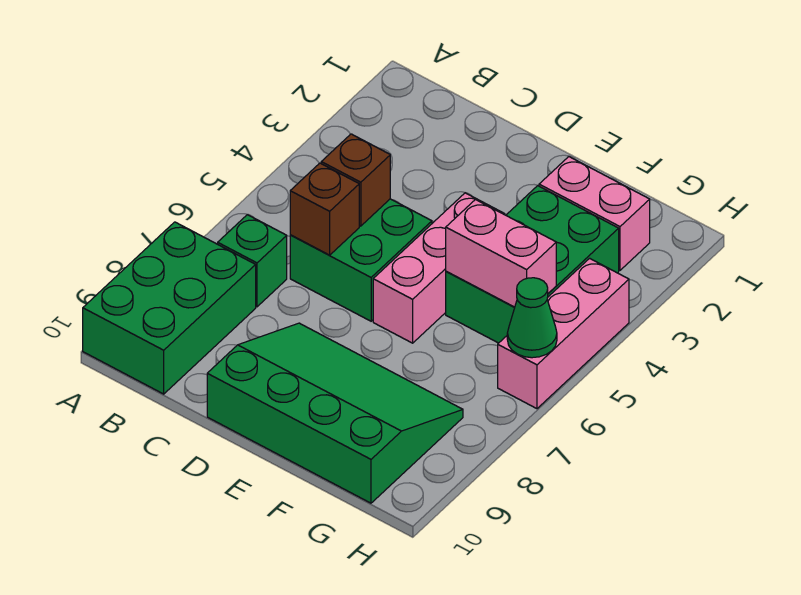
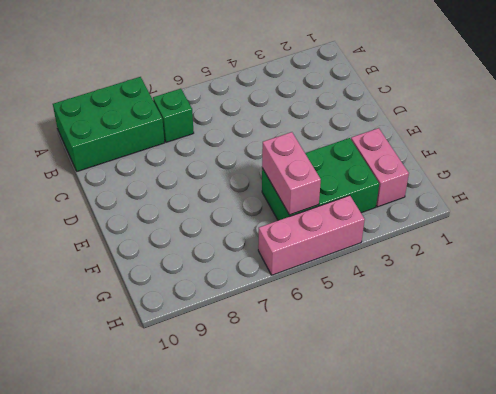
none -> green brick C5:D6 level 1
none -> green slope D8:G10 level 1 top 10
none -> pink brick E4:E6 level 1

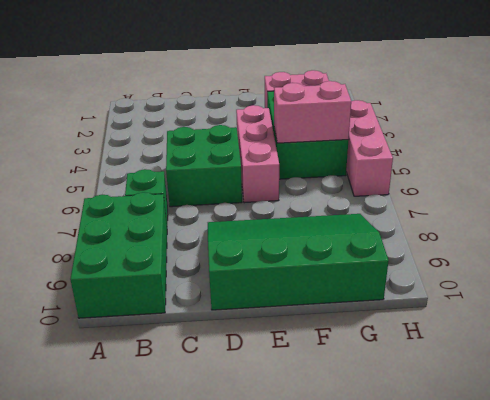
none -> brown brick C5 level 2
none -> brown brick C6 level 2
none -> green cone H6 level 2

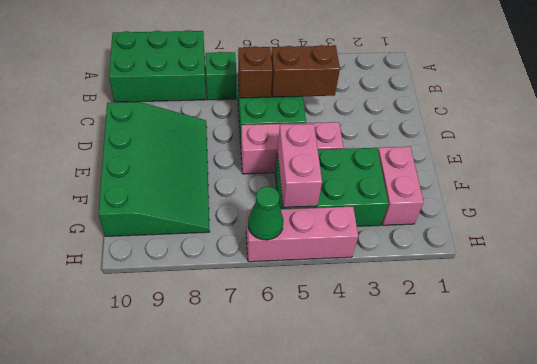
brown brick C4:C5 level 2 -> brown brick C5 level 2

